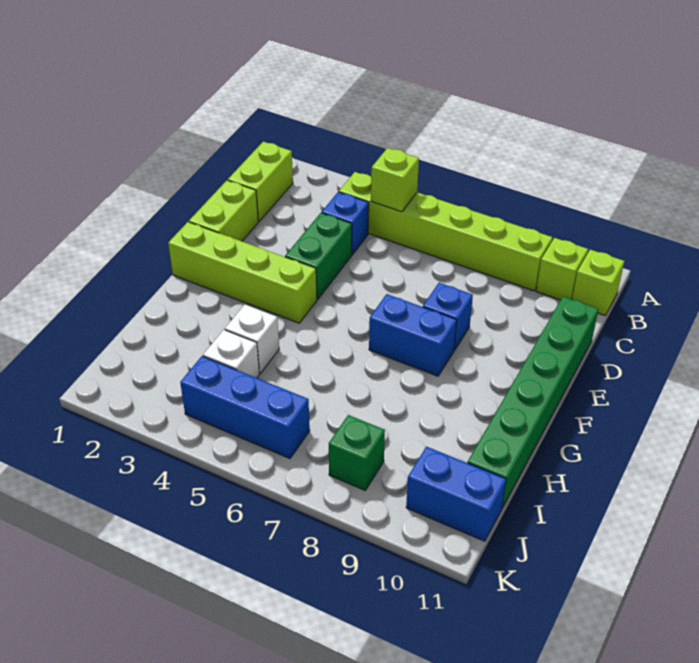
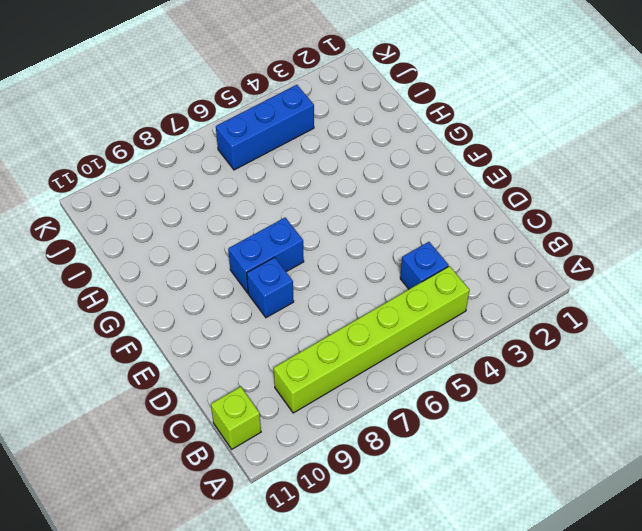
none -> lime brick B1:C1 level 1
none -> lime brick B10 level 1
none -> lime brick D1:E1 level 1

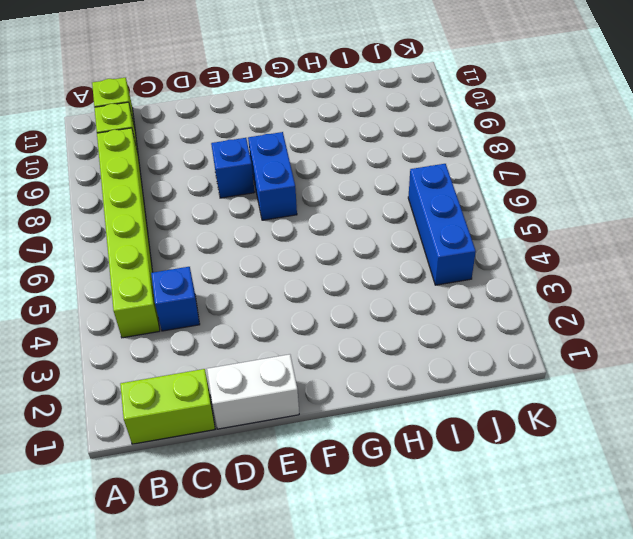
white brick D1:E1 level 1 -> lime brick D1:E1 level 1
none -> green brick D4:E4 level 1
none -> green brick D11:I11 level 1
none -> lime brick F1:F4 level 1

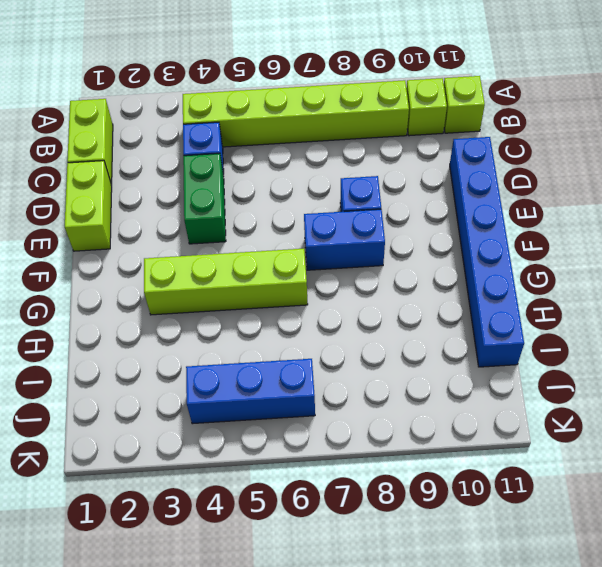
blue brick D11:I11 level 1 -> green brick D11:I11 level 1
lime brick G3:G6 level 1 -> lime brick F1:F4 level 1
none -> white brick H4 level 1
none -> white brick I4 level 1
none -> green brick J8 level 1

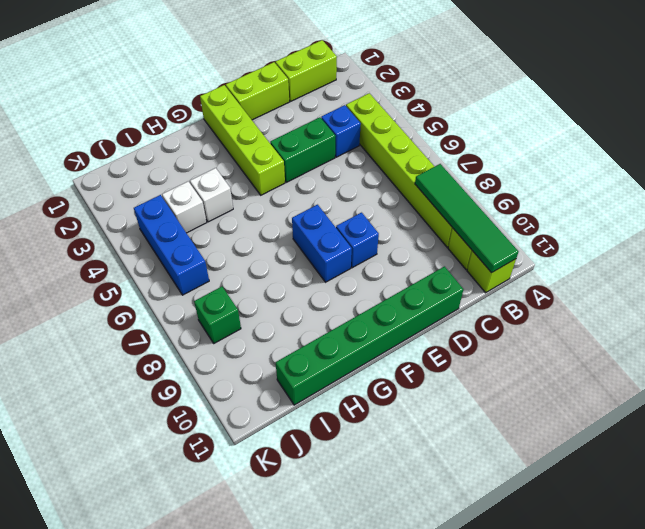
green tile B8:B11 level 2 -> none
none -> blue brick J10:J11 level 1
none -> lime brick B5 level 2

